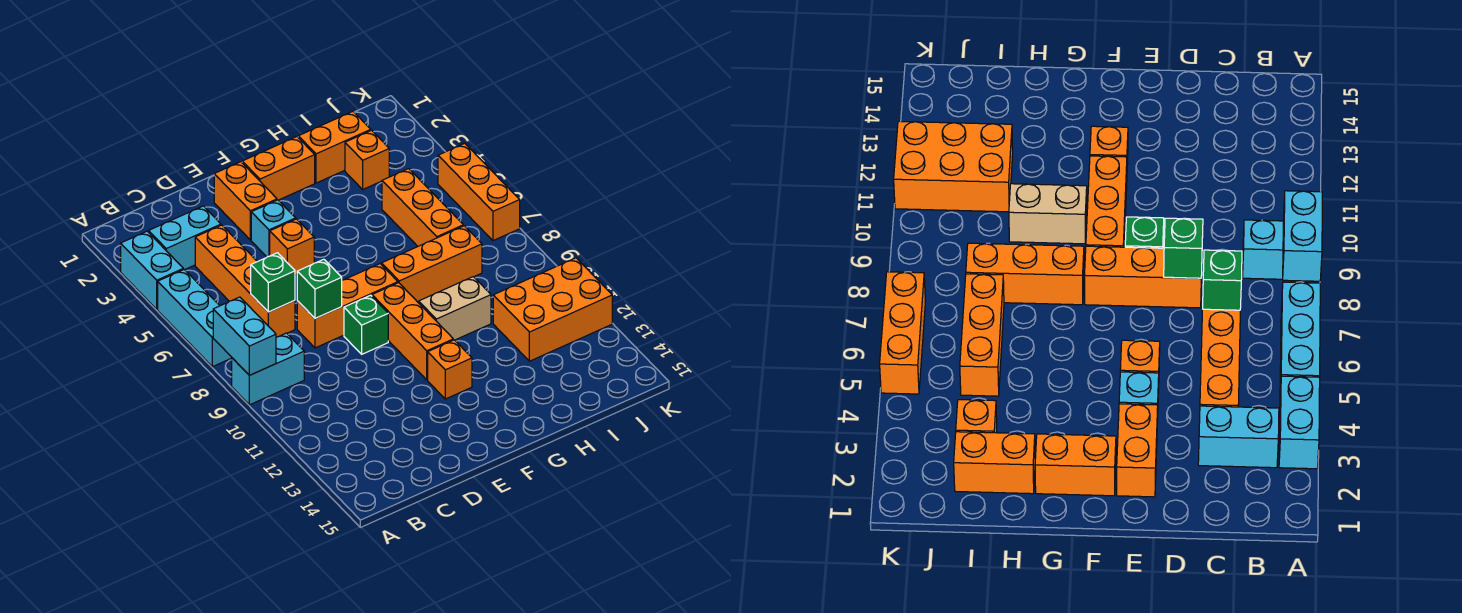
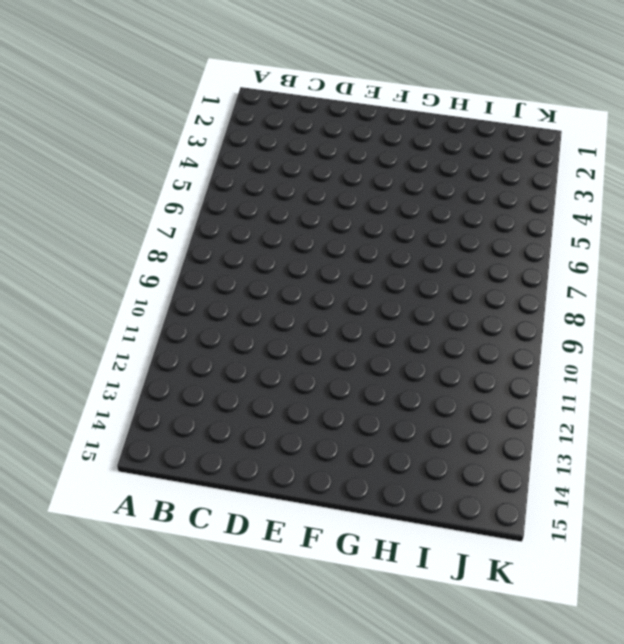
none -> cyan brick A3:A4 level 1
none -> cyan brick A5:A7 level 1
none -> cyan brick A9:B9 level 1

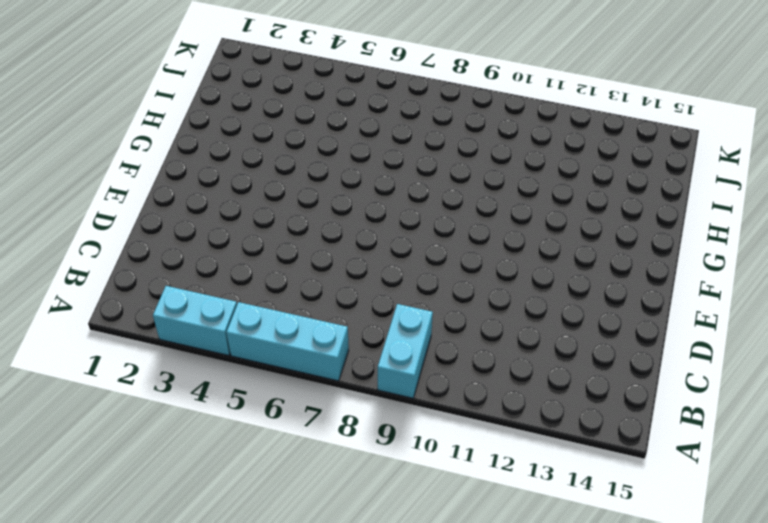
none -> cyan brick B3:C3 level 1
none -> orange brick C4:C7 level 1
none -> orange brick D8:F8 level 1

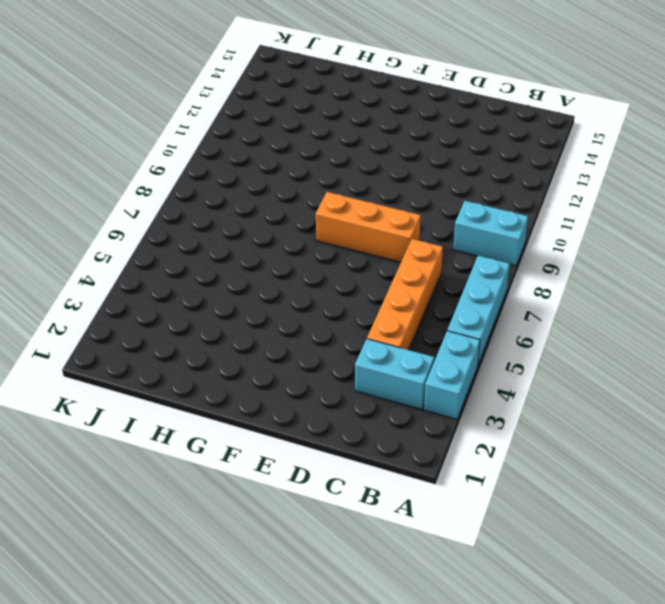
none -> orange brick E2:E3 level 1
none -> cyan brick E4 level 1
none -> orange brick E5 level 1

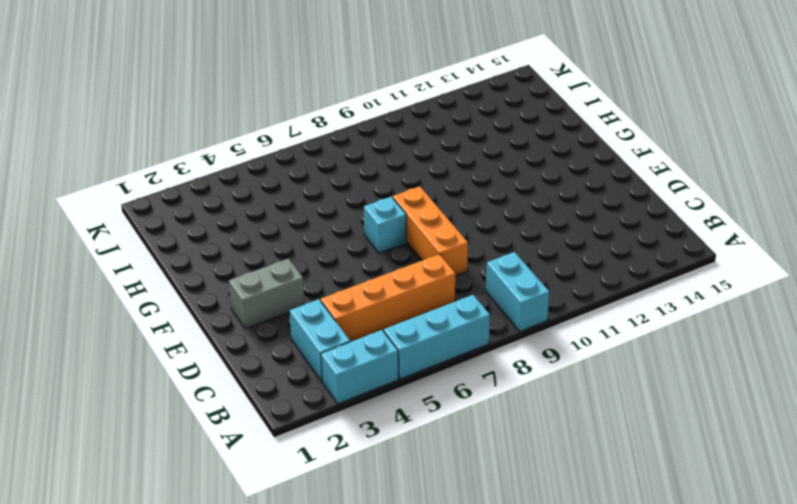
grey brick E2:E3 level 1 -> orange brick E2:E3 level 1
cyan brick F7 level 1 -> cyan brick E4 level 1
none -> orange brick E5 level 1
none -> green brick E9 level 1
none -> orange brick F2:G2 level 1

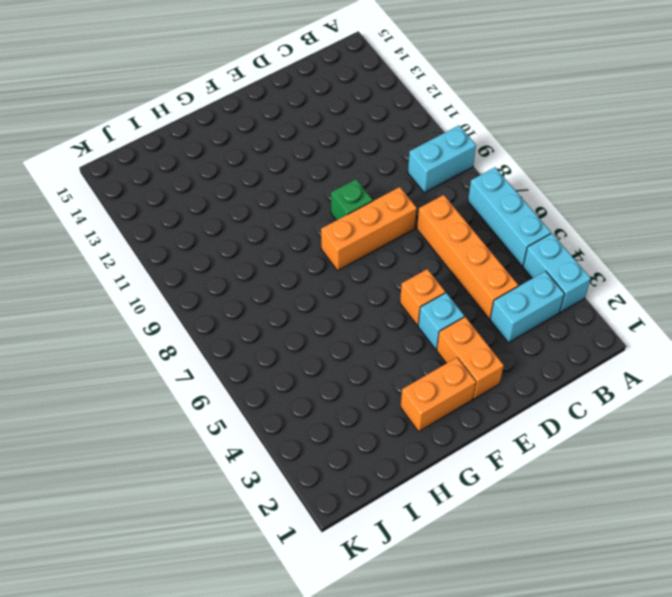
none -> orange brick F9:F11 level 1
none -> orange brick F12 level 1
none -> orange brick G8:I8 level 1

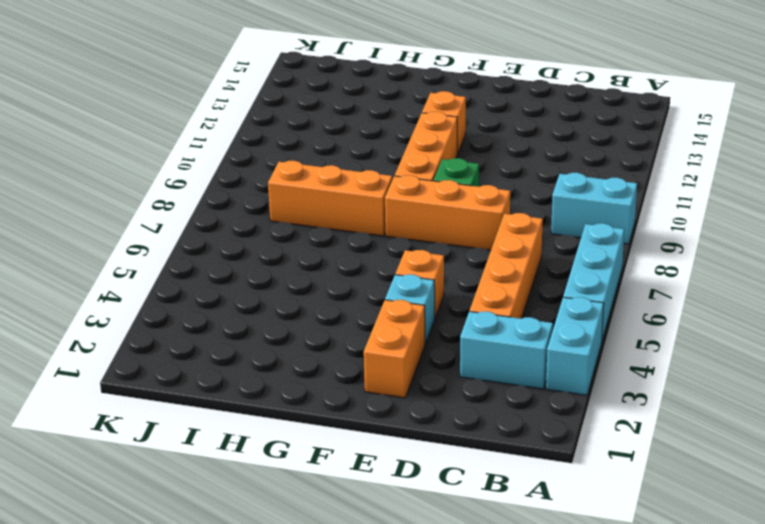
none -> orange brick F2:G2 level 1
none -> tan brick G10:H10 level 1
none -> orange brick H2:I2 level 1

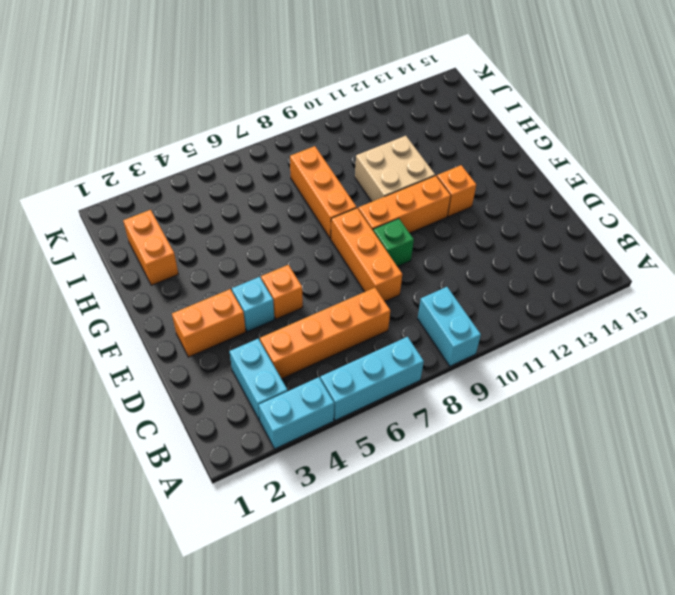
tan brick G10:H11 level 1 -> tan brick G10:H10 level 1
none -> orange brick F2:G2 level 1
none -> orange brick I3 level 1
none -> orange brick I5:I7 level 1

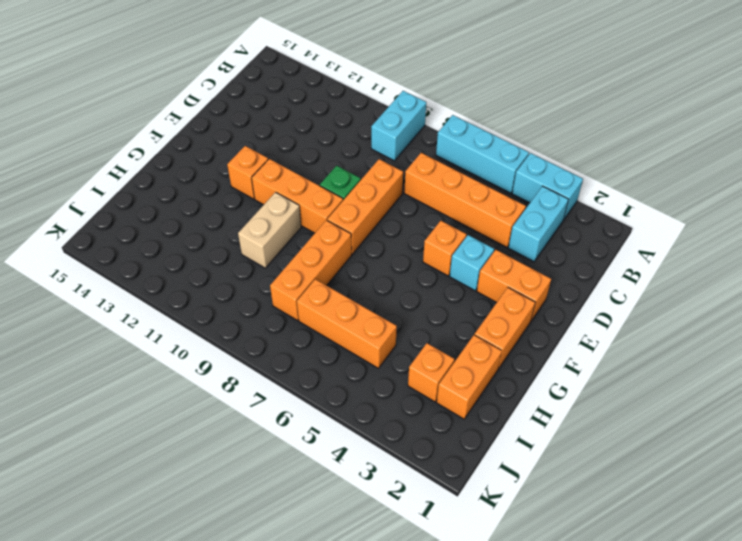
none -> orange brick I11:K12 level 1
none -> orange brick K5:K7 level 1
none -> cyan brick A8:A9 level 2

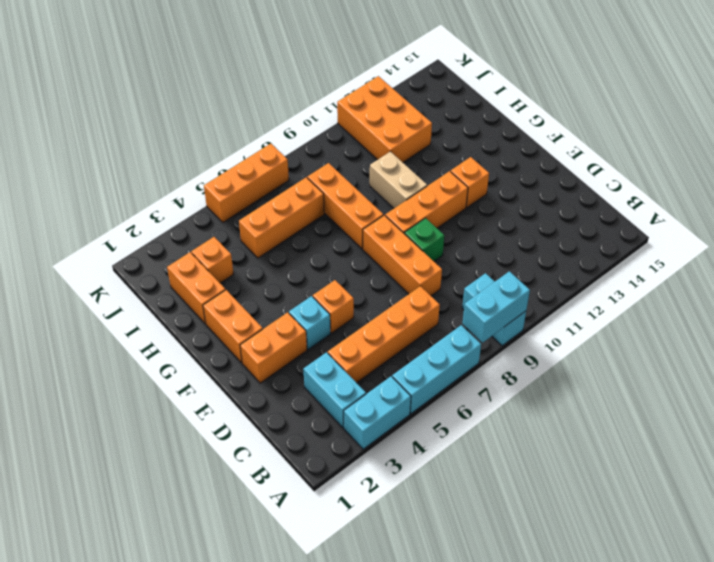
none -> green brick C7 level 2
none -> green brick D8 level 2

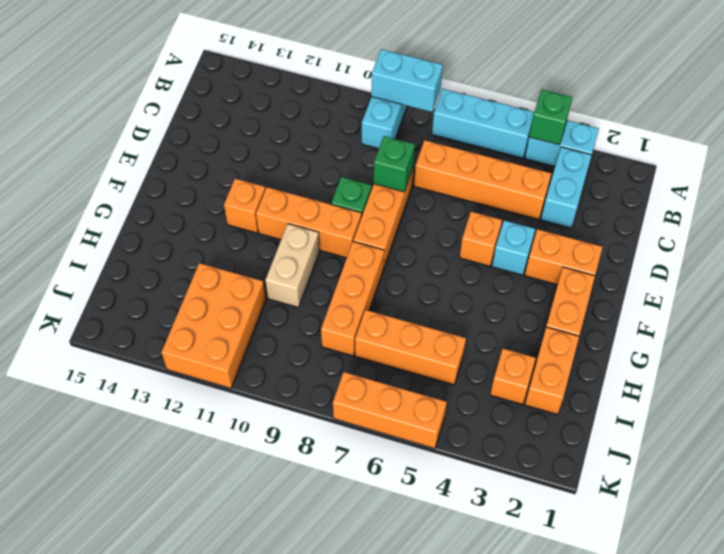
green brick A4 level 2 -> green brick C7 level 2

